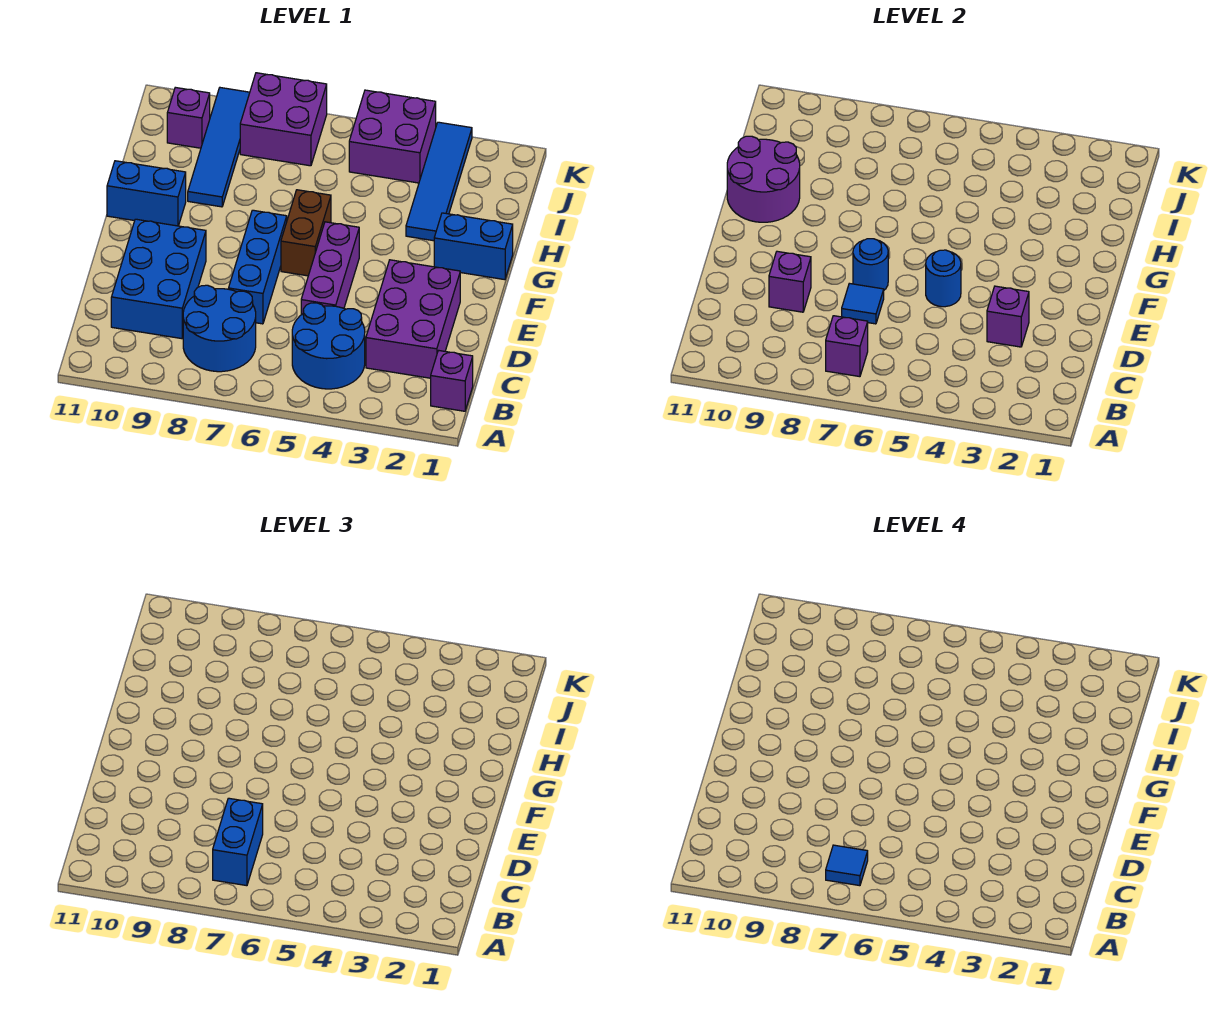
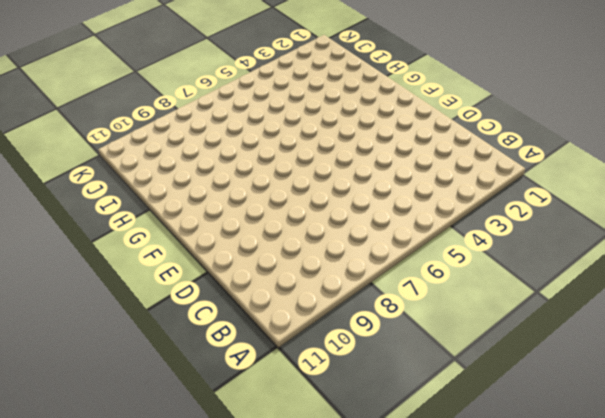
none -> purple brick B1 level 1
none -> blue round brick B4:C5 level 1
none -> blue round brick B7:C8 level 1

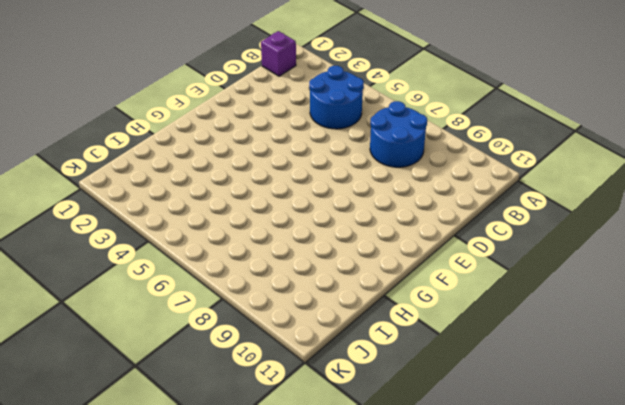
none -> purple brick C2:E3 level 1
none -> blue brick C9:E10 level 1
none -> purple brick D5:F5 level 1

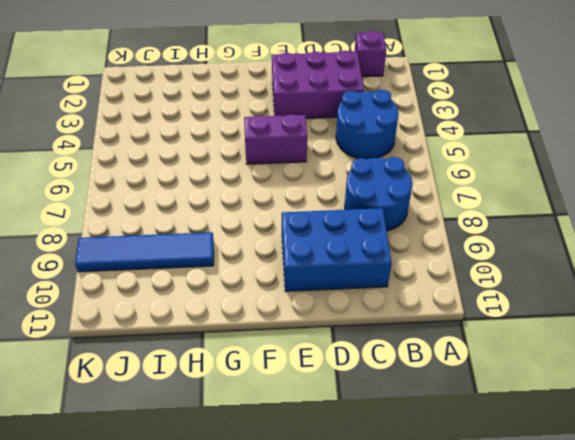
purple brick E5:F5 level 1 -> purple brick D5:F5 level 1
none -> blue brick D7:F7 level 1
none -> brown brick F6:G6 level 1
none -> blue brick G1:G2 level 1

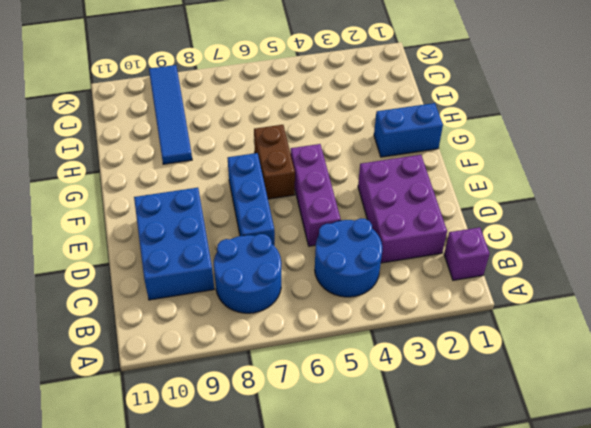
none -> blue brick G10:G11 level 1
none -> blue tile H3:K3 level 1
none -> purple brick J4:K5 level 1

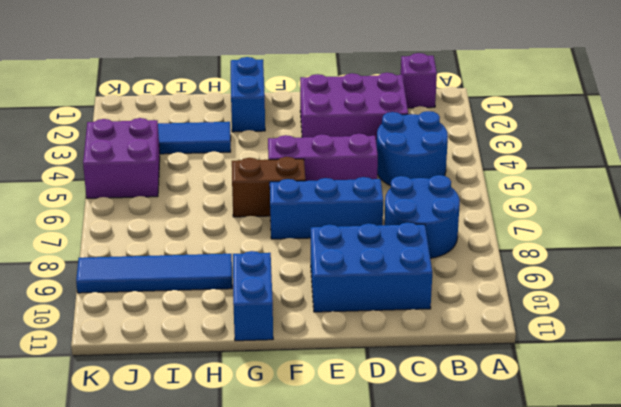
none -> purple brick J7:K8 level 1
none -> purple brick J10 level 1
none -> purple brick B7 level 2

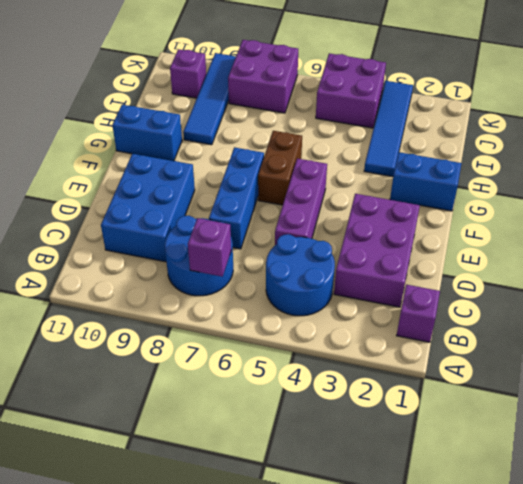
none -> purple brick D3 level 2
none -> blue tile D7 level 2
none -> purple brick D9 level 2

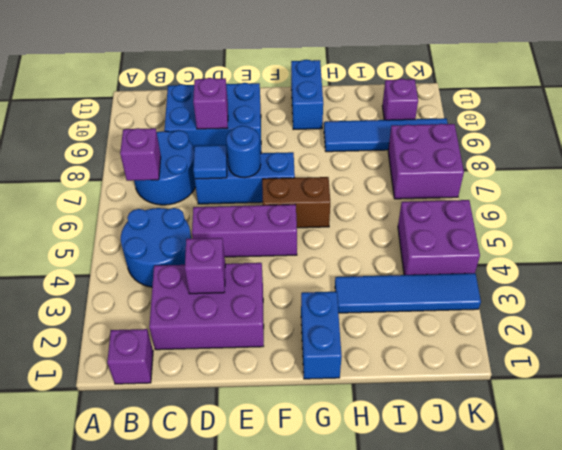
none -> blue round brick E5 level 2
none -> purple round brick G10:H11 level 2
none -> blue brick B7:C7 level 3

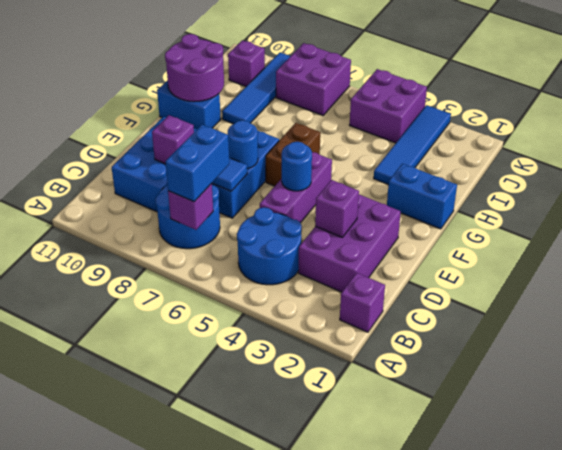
none -> blue tile B7 level 4

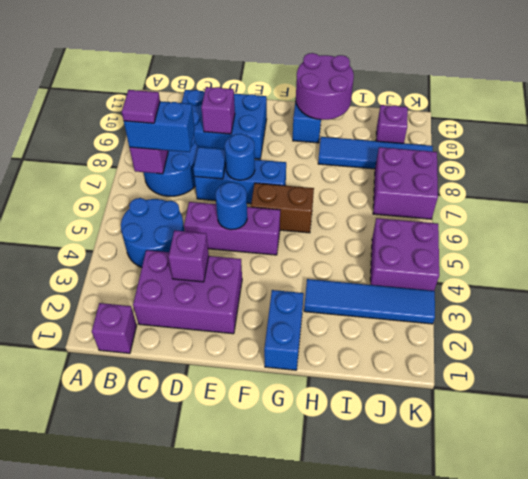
purple tile B7 level 4 -> blue tile B7 level 4

